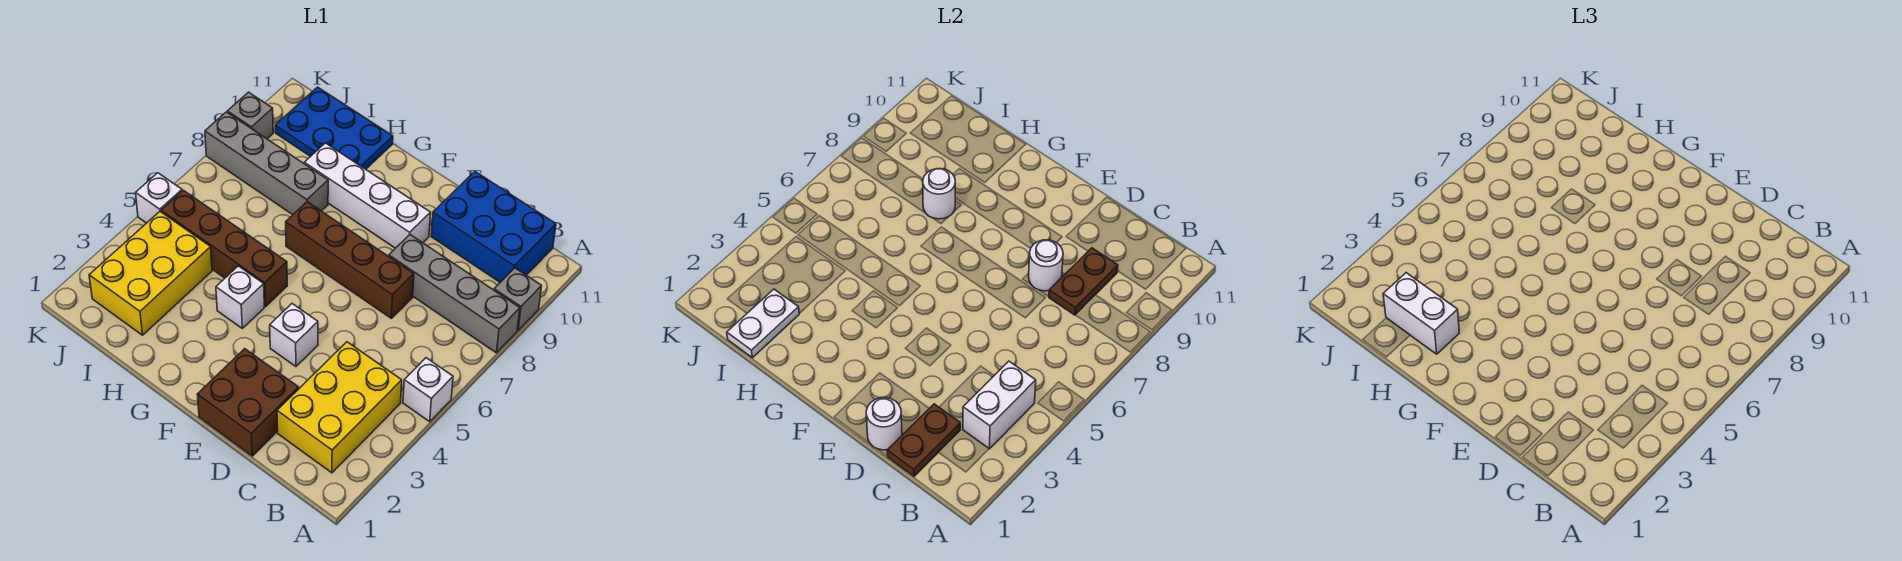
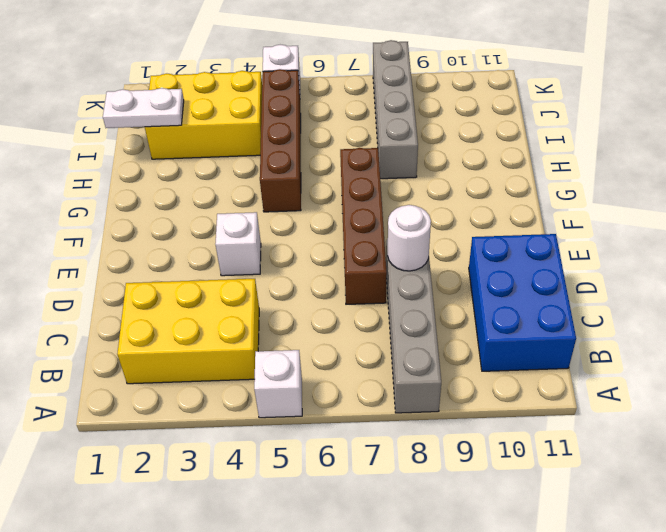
none -> grey brick A9 level 1
none -> brown brick D1:E2 level 1
none -> white brick E9:H9 level 1

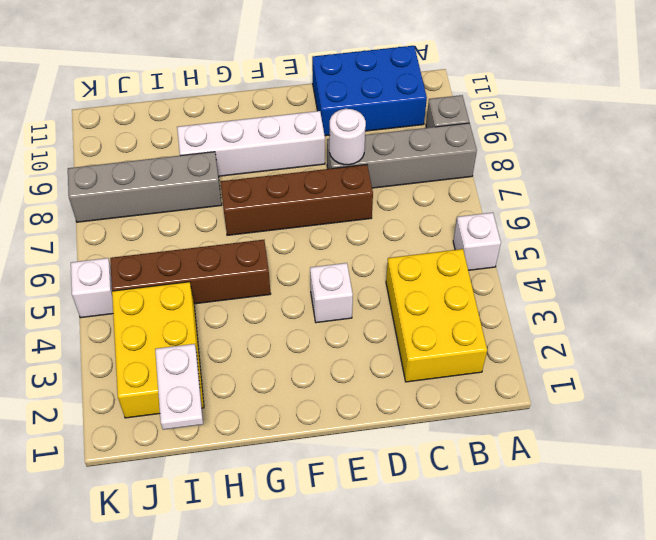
none -> brown brick D1:E2 level 1
none -> white brick G4 level 1
none -> blue plate H10:J11 level 1

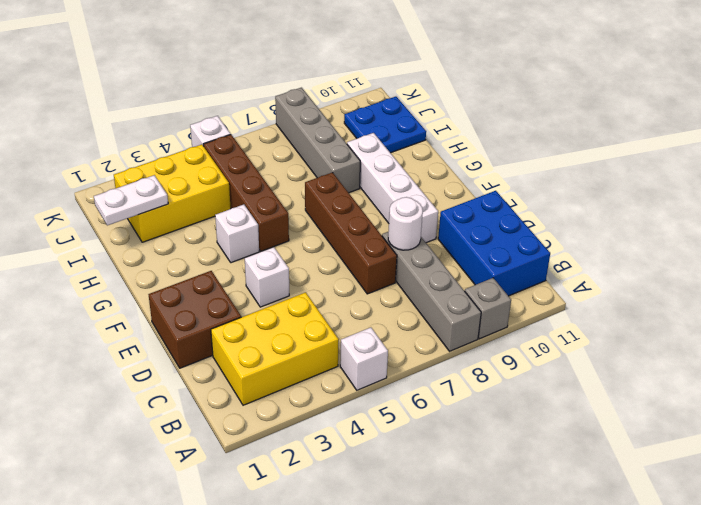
blue plate I10:J11 level 1 -> blue plate H10:J11 level 1
none -> grey brick K9 level 1
none -> white brick B3:B4 level 2
none -> brown plate C1:C2 level 2

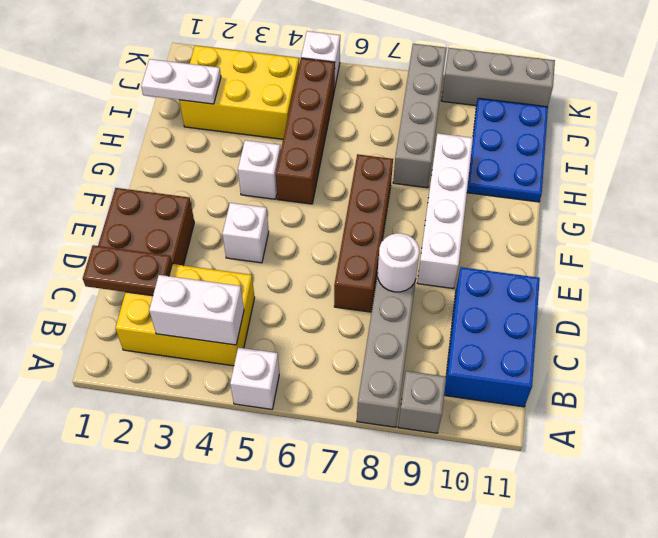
grey brick K9:K11 level 1 -> grey brick K9 level 1
none -> brown plate C8:C9 level 2
none -> white round brick D1 level 2
none -> white round brick H8 level 2

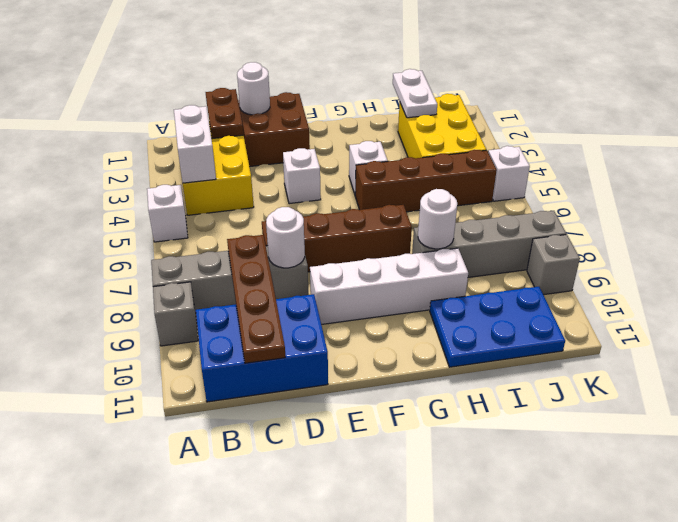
brown plate C8:C11 level 2 -> brown plate C8:C9 level 2
none -> white brick H2:I2 level 3

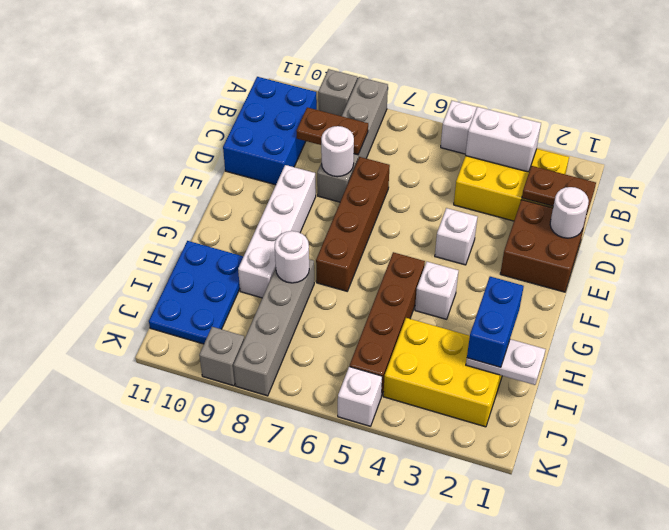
blue brick H2:I2 level 3 -> white brick H2:I2 level 3

